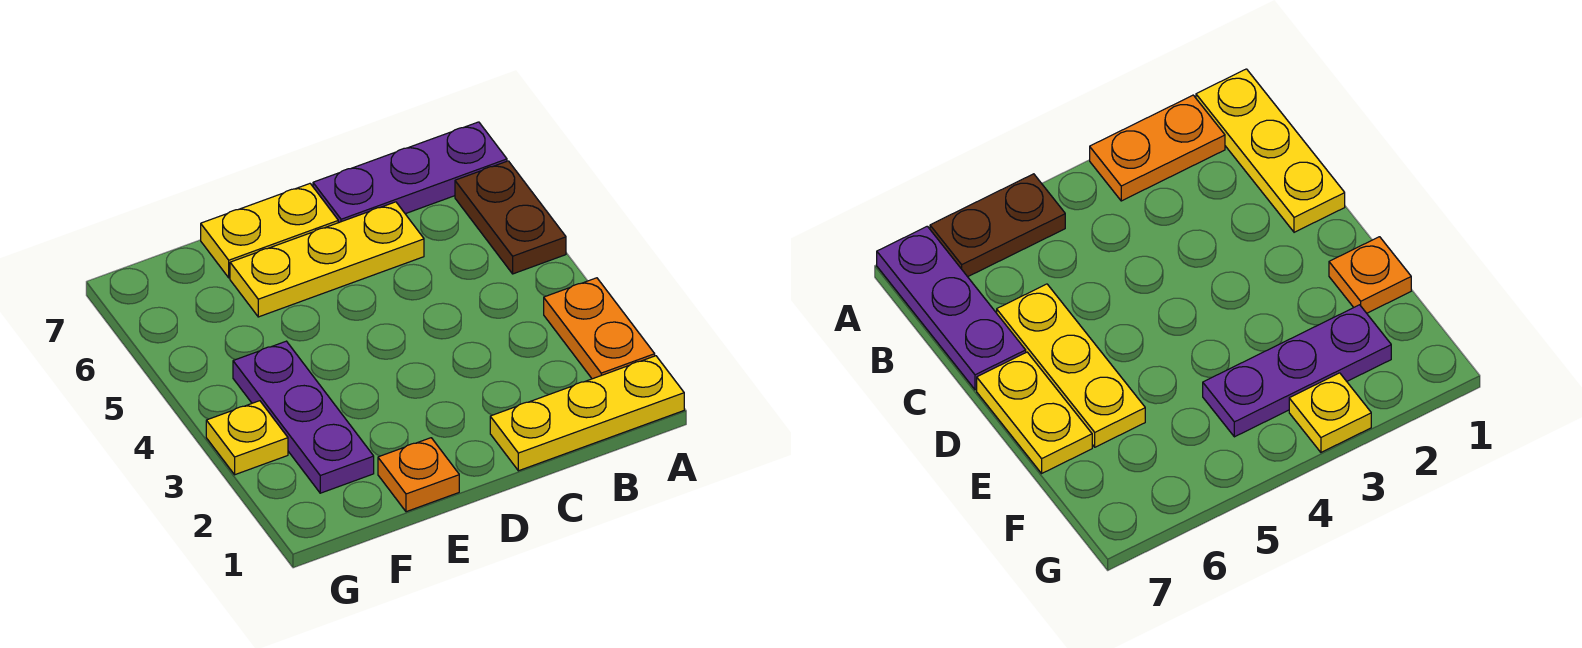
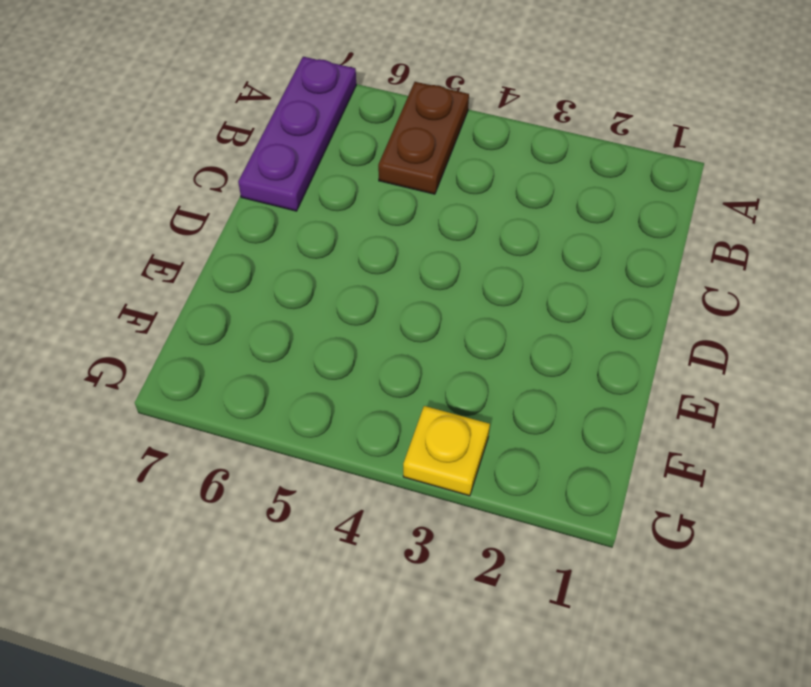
brown plate A5:B5 level 1 -> brown plate A5:A6 level 1
none -> yellow plate A1:C1 level 1
none -> orange plate A2:A3 level 1

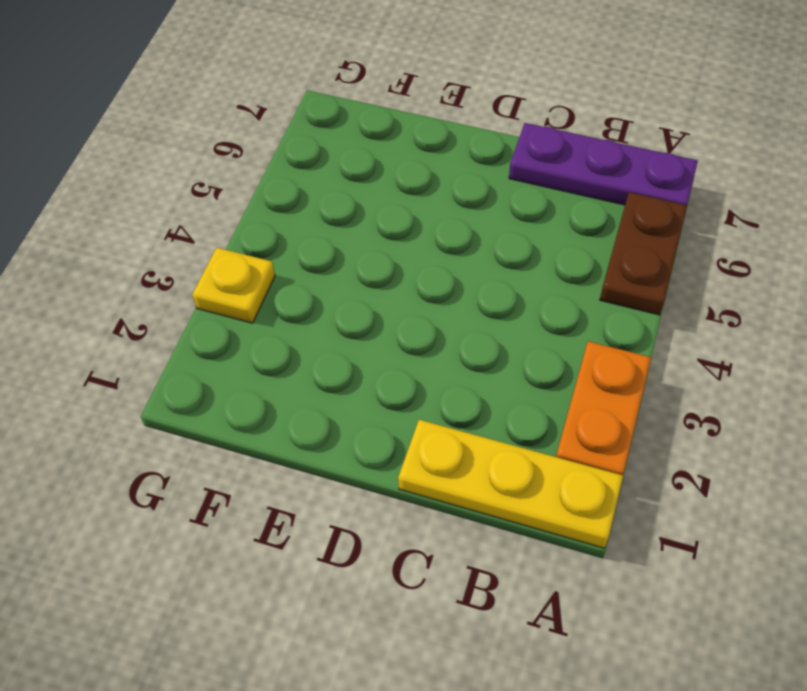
none -> yellow plate C6:E6 level 1
none -> yellow plate D7:E7 level 1

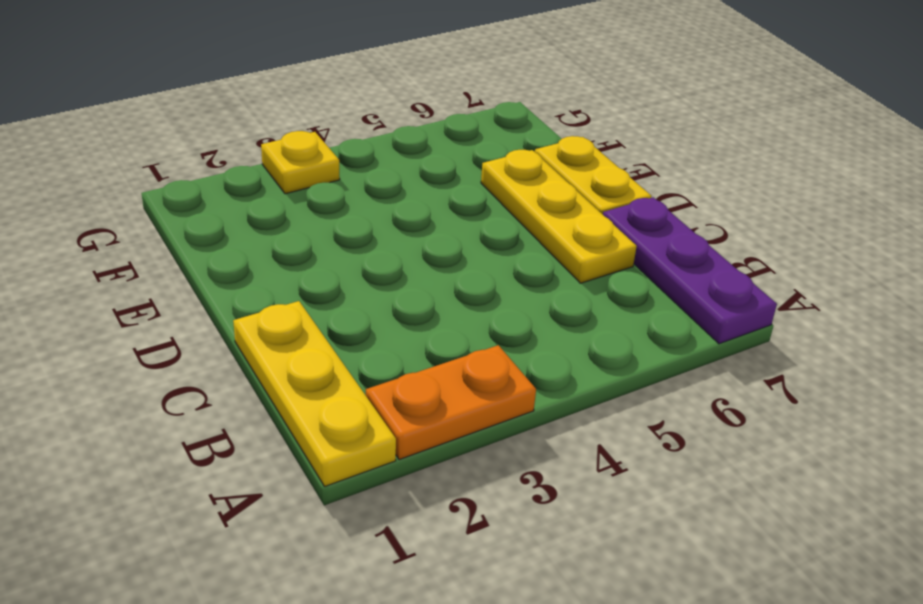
none -> brown plate A5:A6 level 1
none -> orange plate E1 level 1

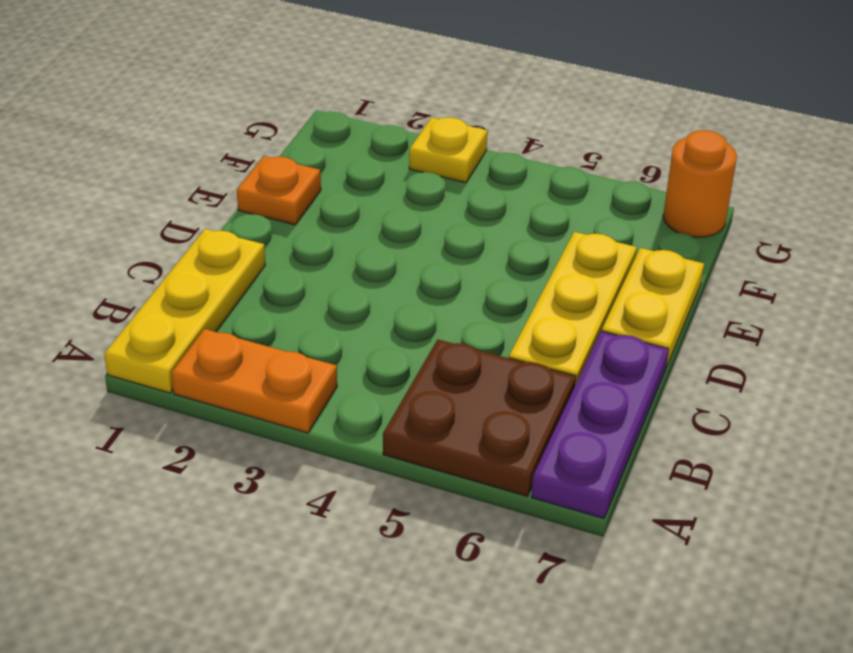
brown plate A5:B6 level 1 -> brown plate A5:A6 level 1
orange round brick G7 level 1 -> none
none -> purple plate F2:F4 level 1

